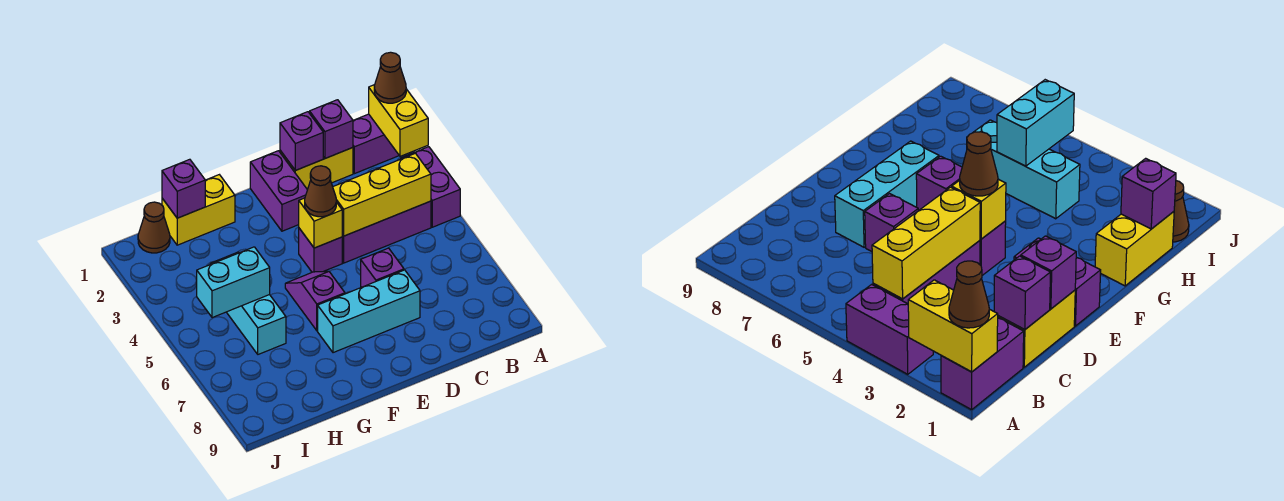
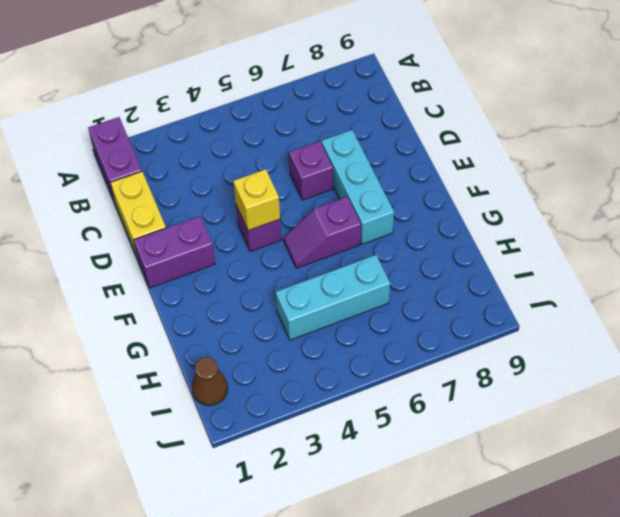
none -> purple brick A3:A4 level 1
none -> purple brick B4:D4 level 1
none -> yellow brick G1:H1 level 1

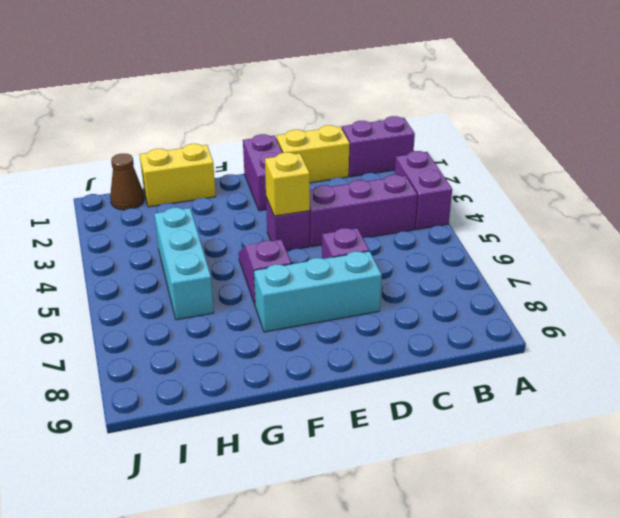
none -> yellow brick A1:A2 level 2
none -> yellow brick B4:D4 level 2
none -> purple brick C1 level 2

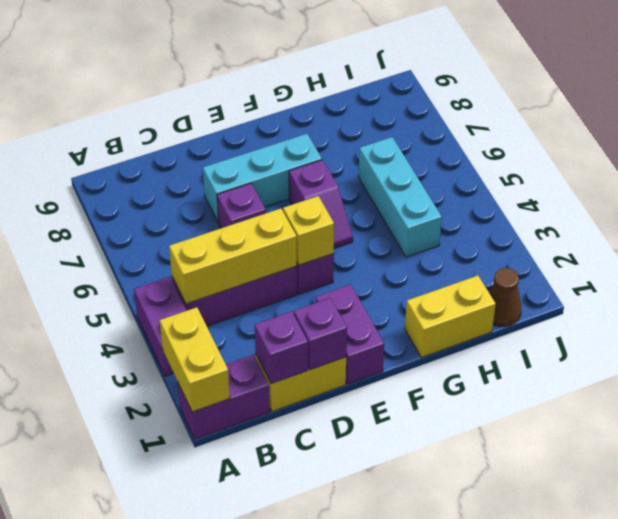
none -> purple brick H1 level 2
none -> cyan brick H5:I5 level 2
none -> brown cone A1 level 3

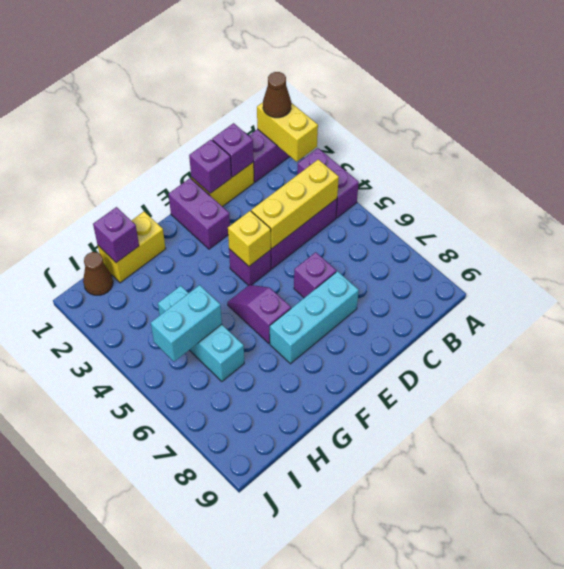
none -> brown cone E4 level 3

